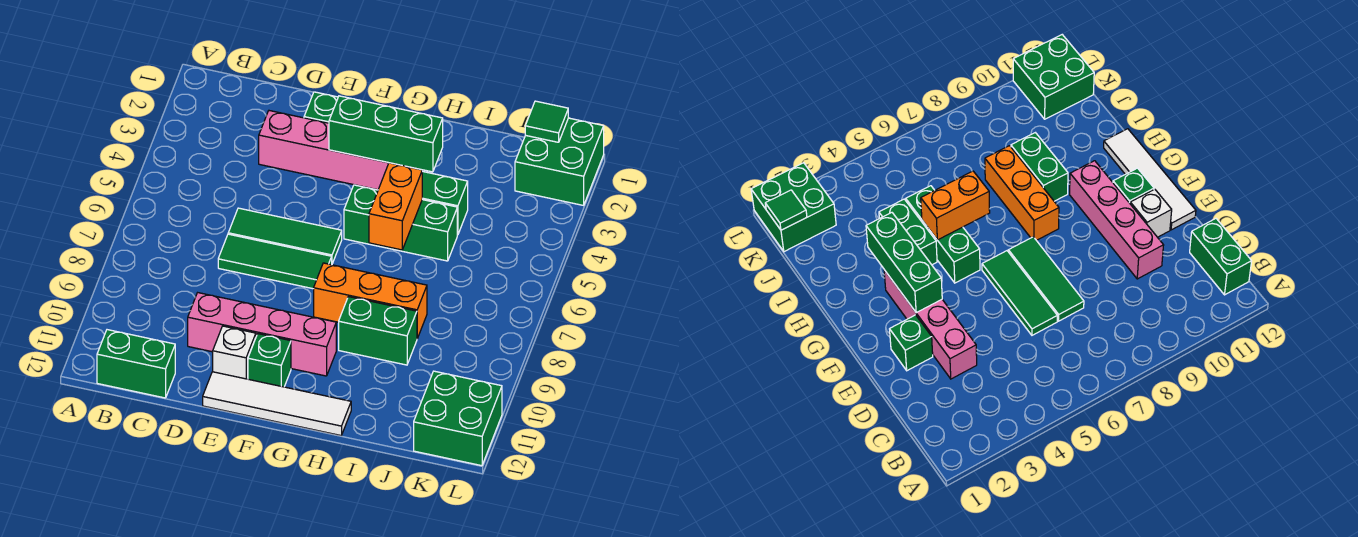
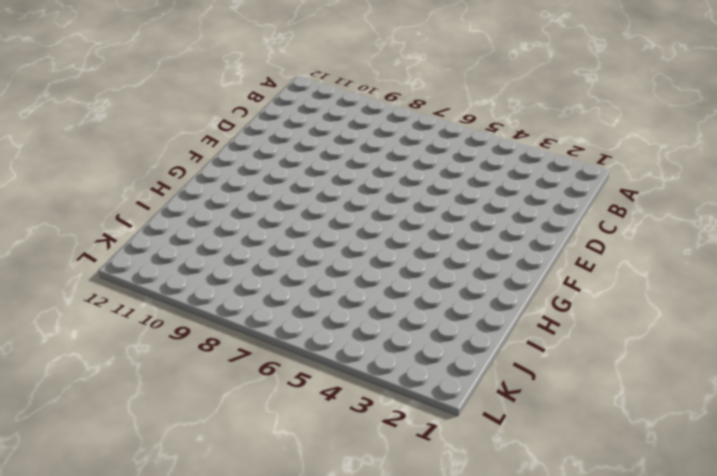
none -> green brick B12:C12 level 1
none -> pink brick D3:G3 level 1
none -> green tile D6:F6 level 1

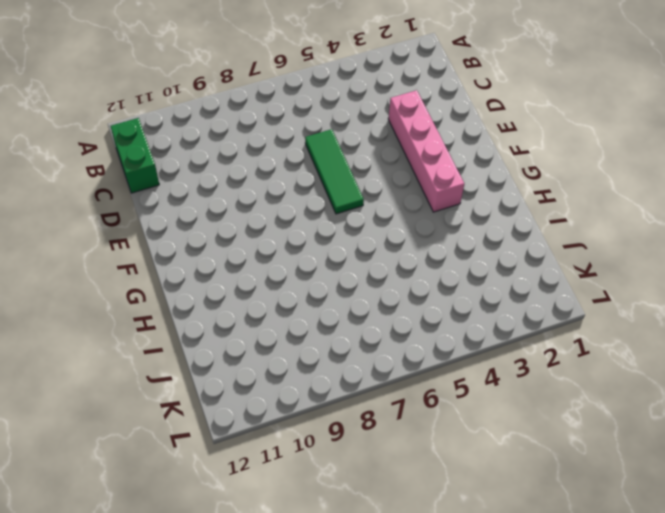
none -> green tile D7:F7 level 1
none -> pink brick D10:G10 level 1
none -> green brick E2 level 1

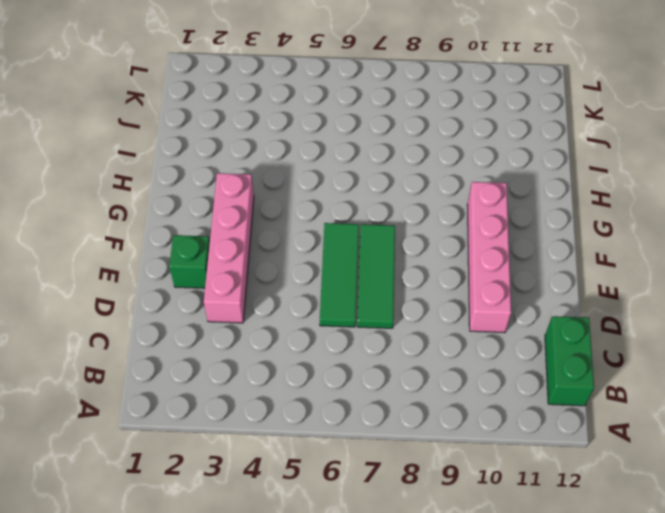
none -> white brick E11 level 1
none -> white tile E12:H12 level 1
none -> green brick F11 level 1

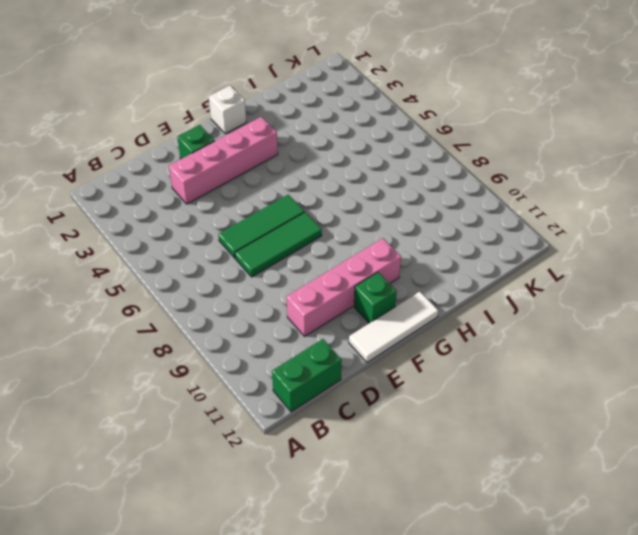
white tile E12:G12 level 1 -> white tile E12:H12 level 1
white brick G1 level 1 -> white brick E11 level 1
none -> green brick G5:I5 level 1
none -> orange brick G8:I8 level 1
none -> green brick H4:I4 level 1

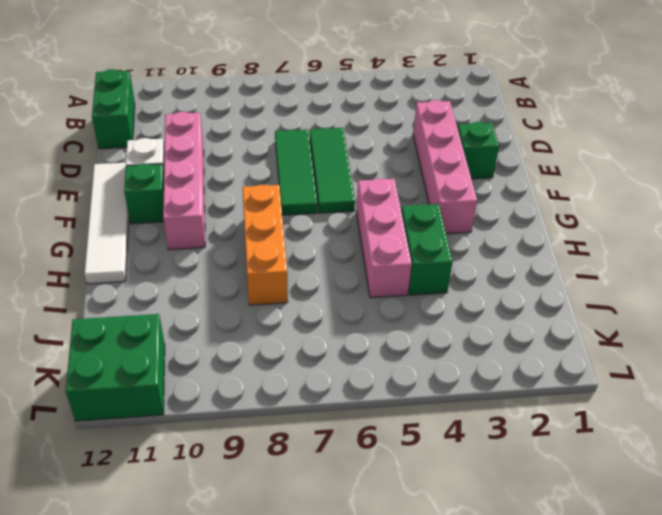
pink brick G5:I5 level 1 -> green brick G5:I5 level 1
none -> green brick H9:I9 level 1
none -> green brick K1:L2 level 1
none -> green brick F3:H3 level 2

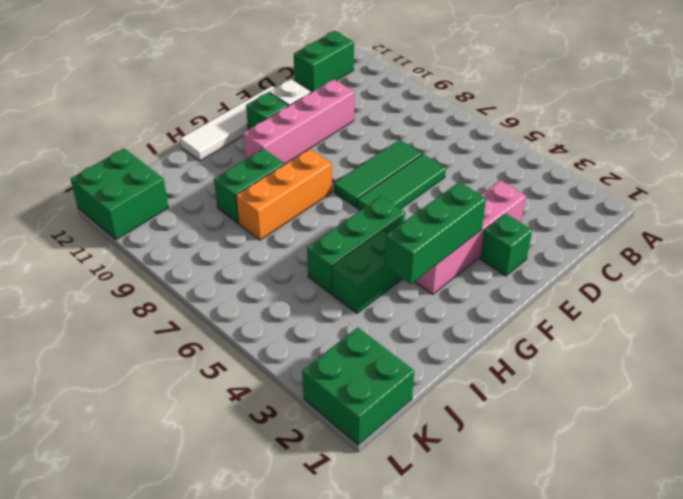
none -> orange brick H5:H6 level 2
none -> green tile K1 level 2

